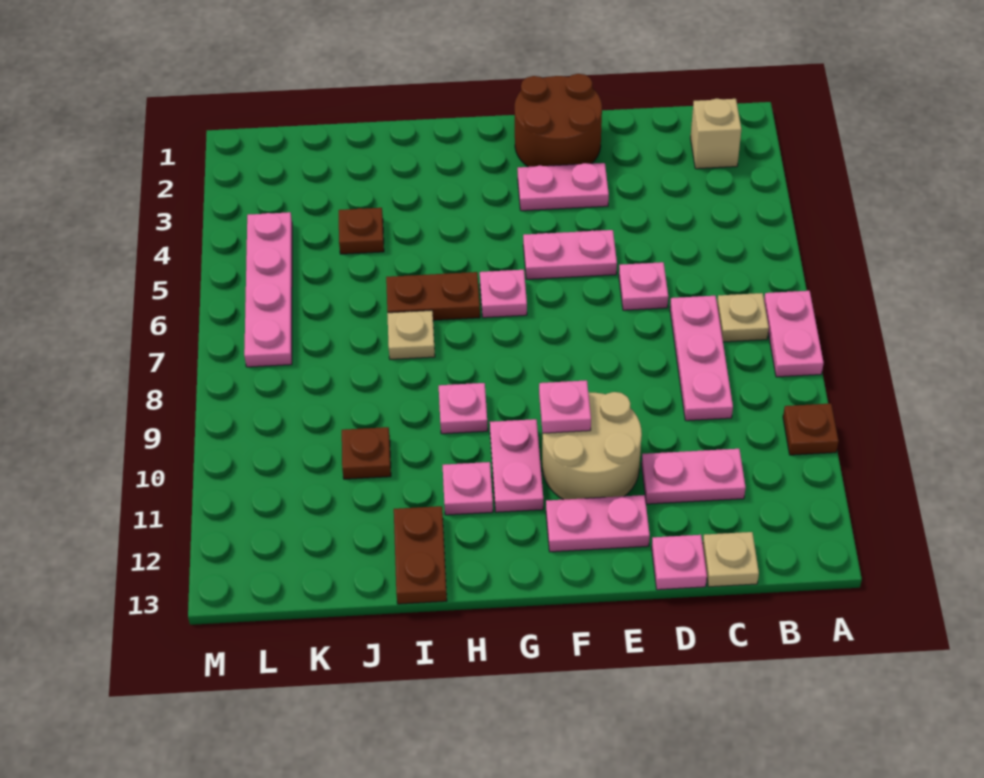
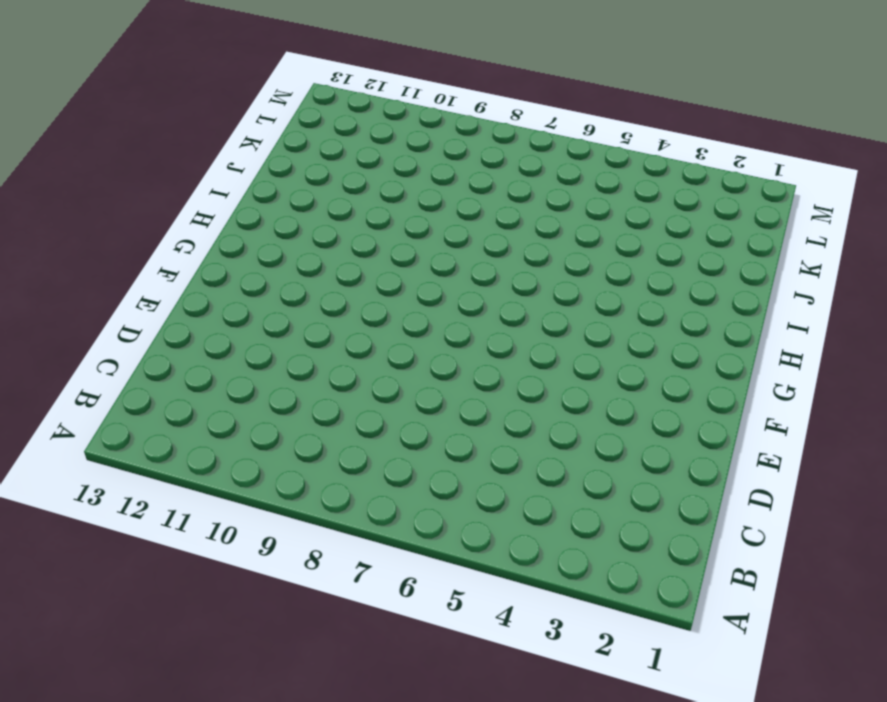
none -> pink plate A7:A8 level 1
none -> brown plate A10 level 1
none -> tan brick B2 level 1

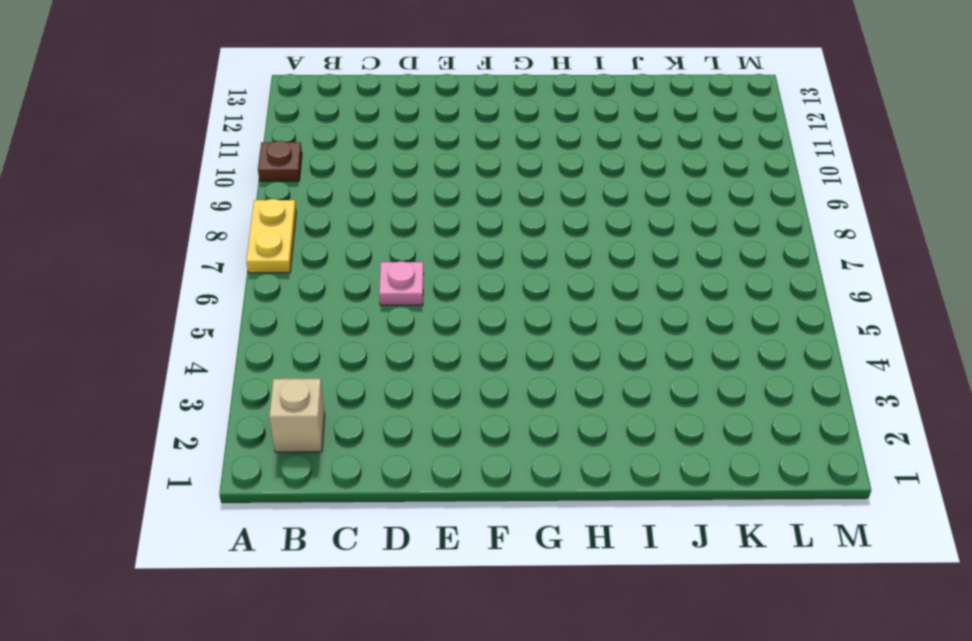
yellow plate A7:A8 level 1 -> pink plate A7:A8 level 1
none -> tan plate B7 level 1
none -> pink plate C7:C9 level 1
none -> pink plate C11:D11 level 1

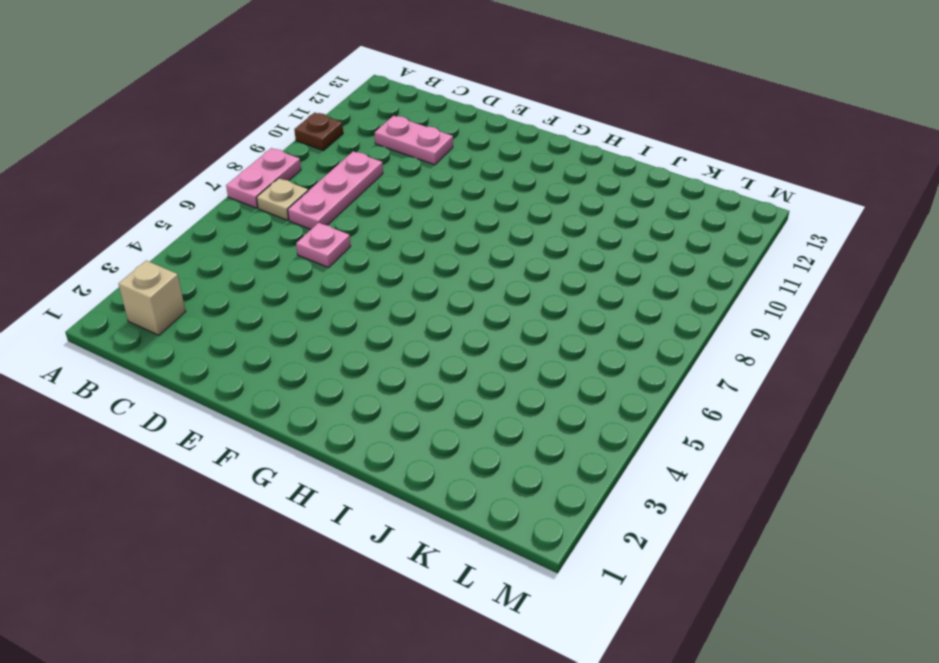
none -> tan plate C13 level 1
none -> pink plate D13 level 1
none -> brown round brick E1:F2 level 1

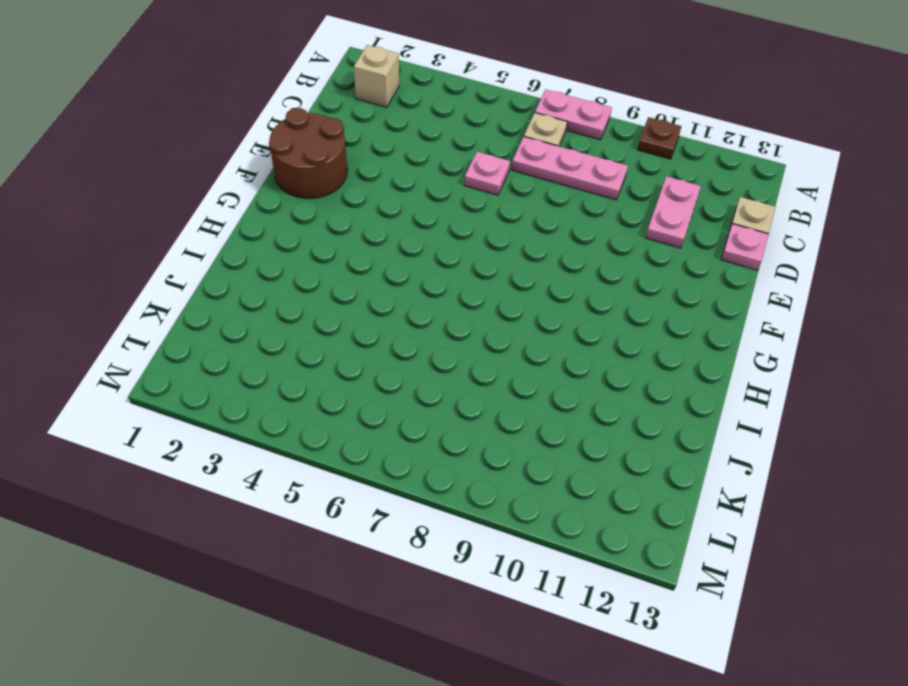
none -> pink plate E3:F3 level 1
none -> pink plate E5:F5 level 1
none -> tan round brick E10:F11 level 1

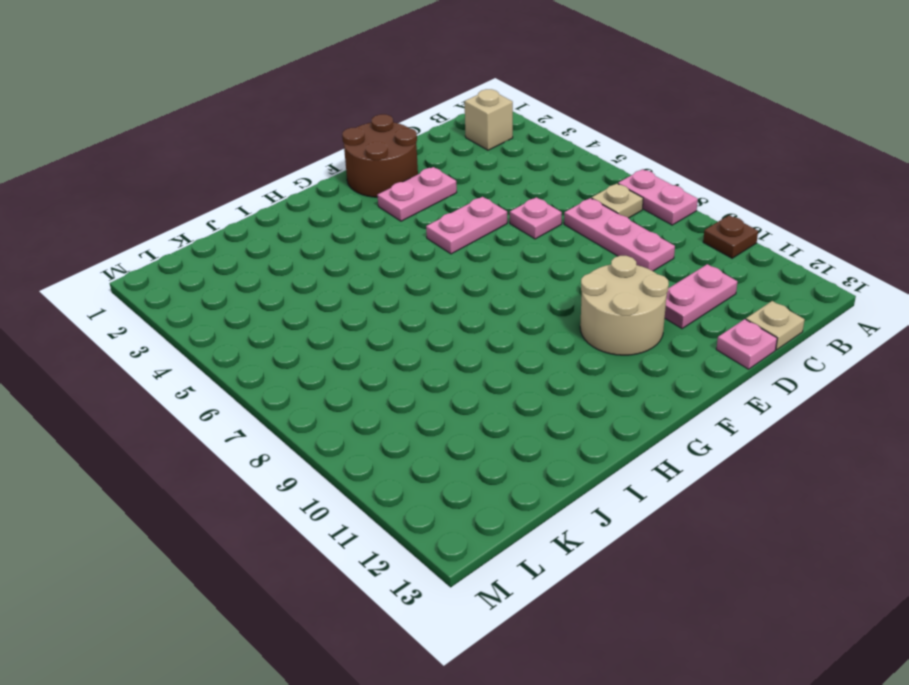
none -> pink plate E12:F12 level 1
none -> pink plate G6 level 1
none -> pink plate G10:G11 level 1

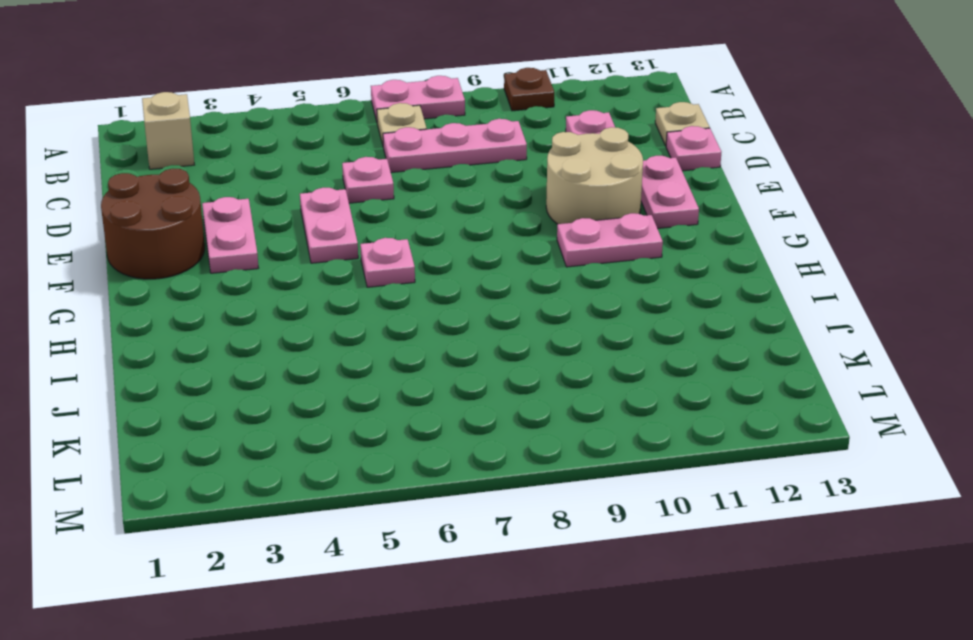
none -> brown plate H6:I6 level 1
none -> pink plate H9 level 1
none -> pink plate H11 level 1

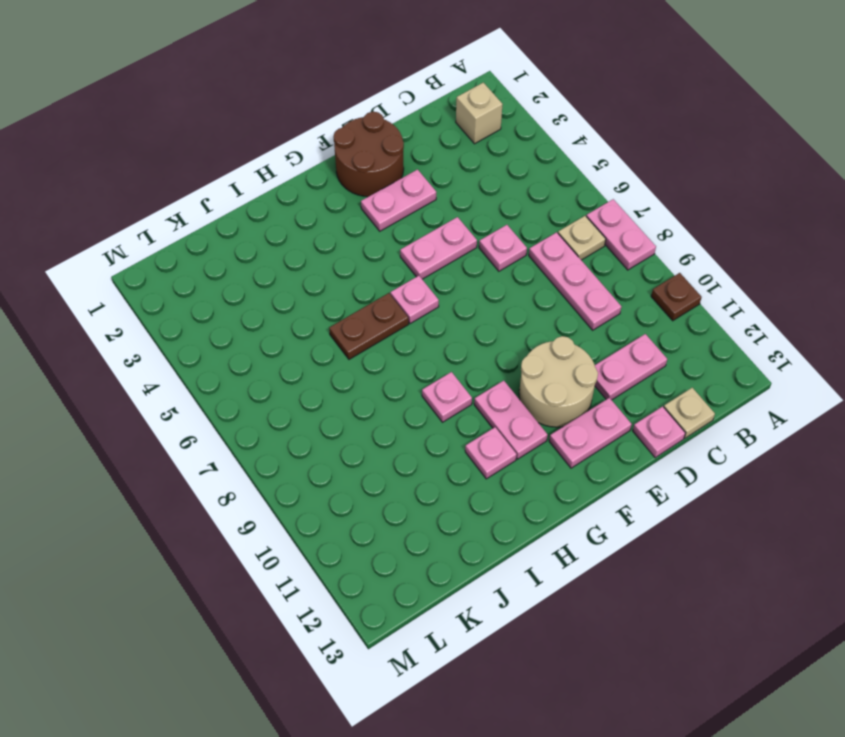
none -> tan plate I7 level 1
none -> brown plate I12:I13 level 1
none -> brown plate J4 level 1

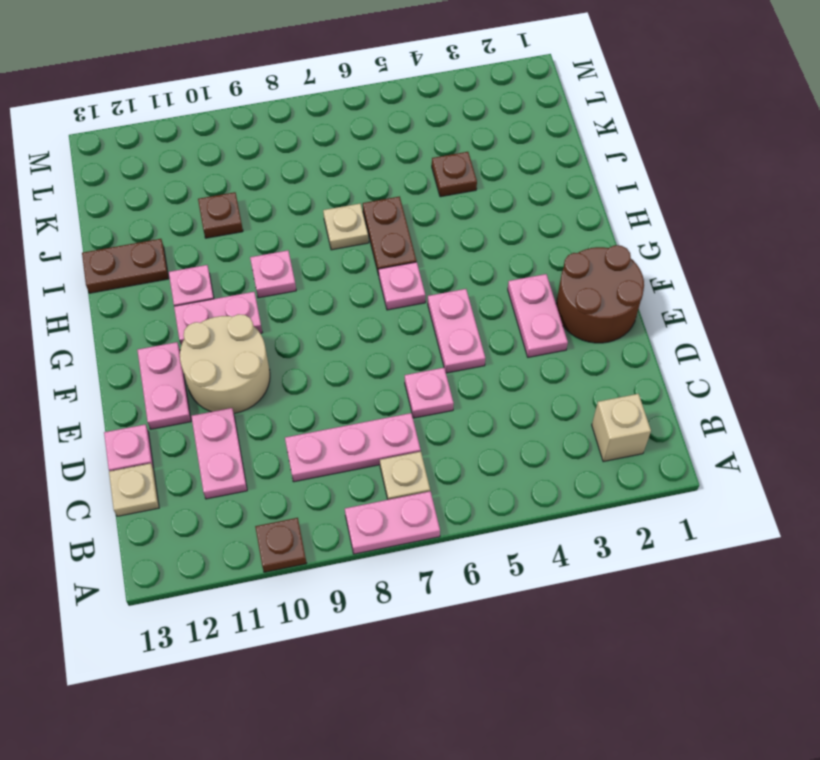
none -> pink plate L4:L7 level 1
none -> pink plate F10 level 2

